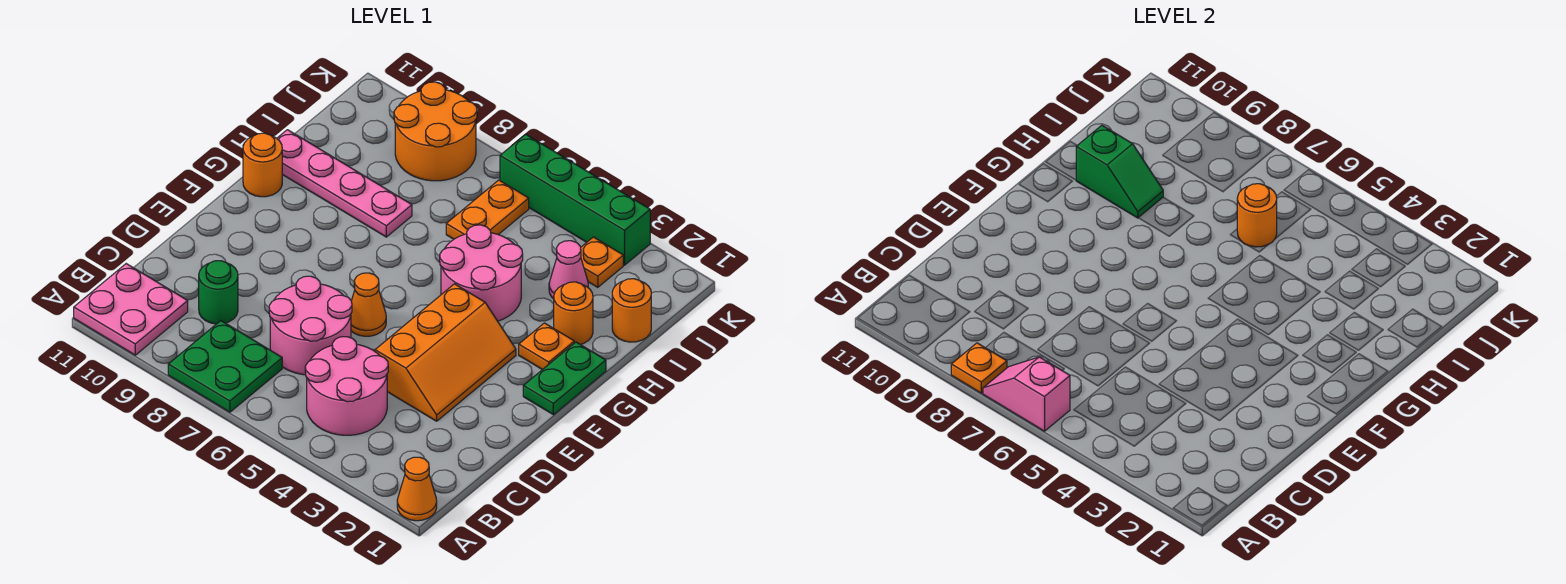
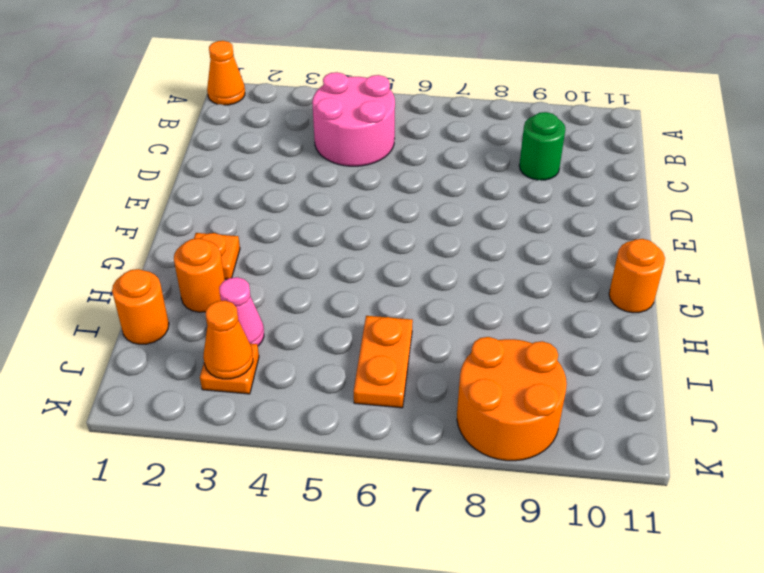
orange cone J3 level 2 -> orange cone E6 level 1
none -> green plate A7:B8 level 1
none -> pink plate A10:B11 level 1
none -> pink round brick C6:D7 level 1

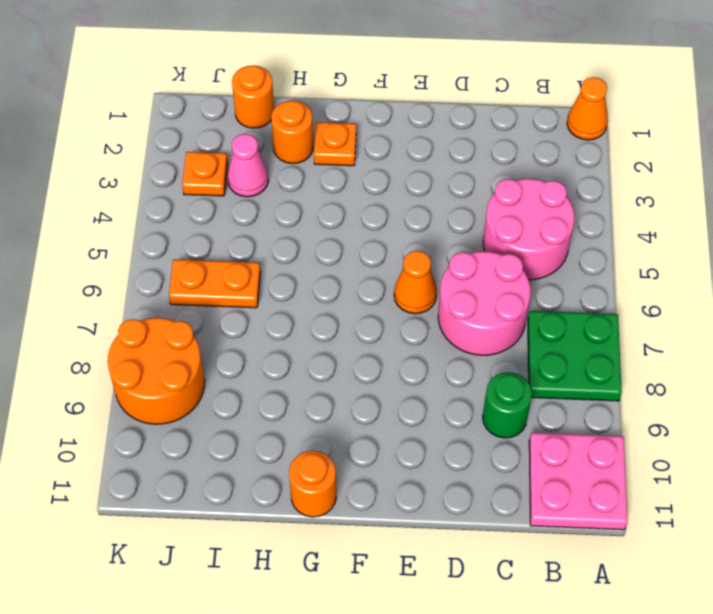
none -> orange slope D3:F4 level 1 top 4
none -> green plate F1:G1 level 1
none -> pink round brick G4:H5 level 1

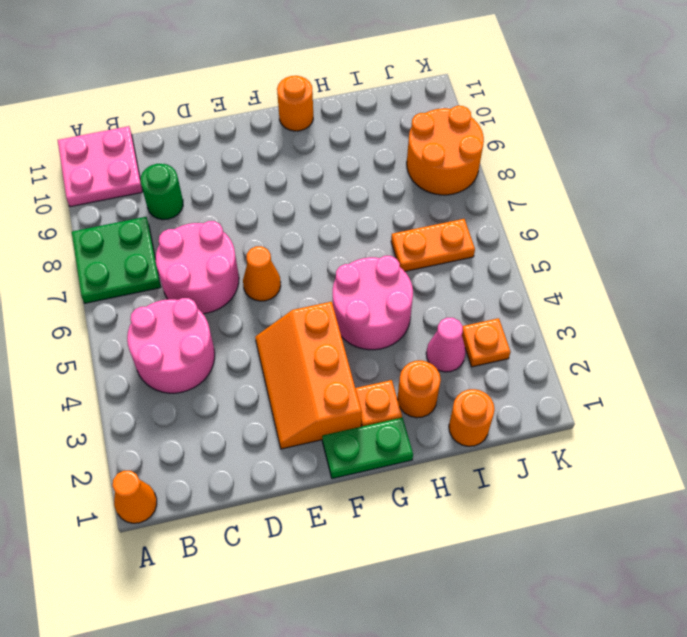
orange slope E2:F4 level 1 top F -> orange slope D3:F4 level 1 top 4
none -> pink plate H8:H11 level 1
none -> green brick K3:K6 level 1
none -> pink slope A6:A7 level 2 top 6

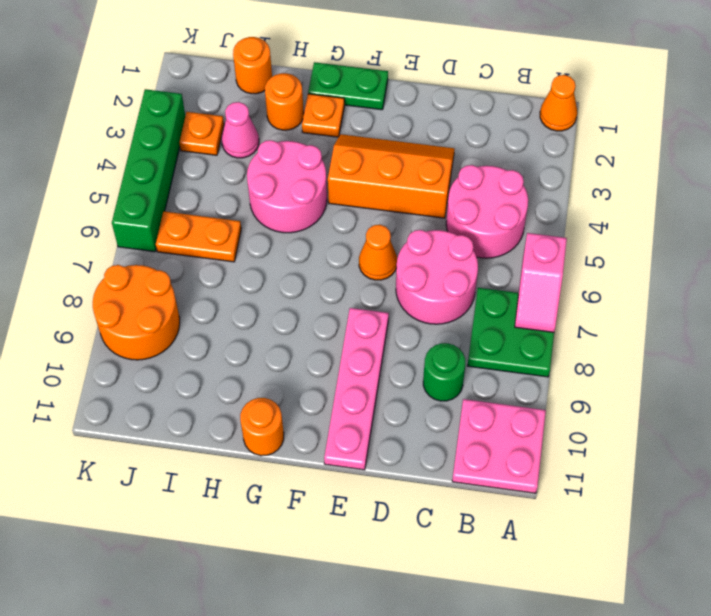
pink plate E8:E11 level 1 -> pink plate H8:H11 level 1
none -> orange plate A8 level 2
none -> green slope H9:H10 level 2 top 10
none -> orange round brick I6 level 2

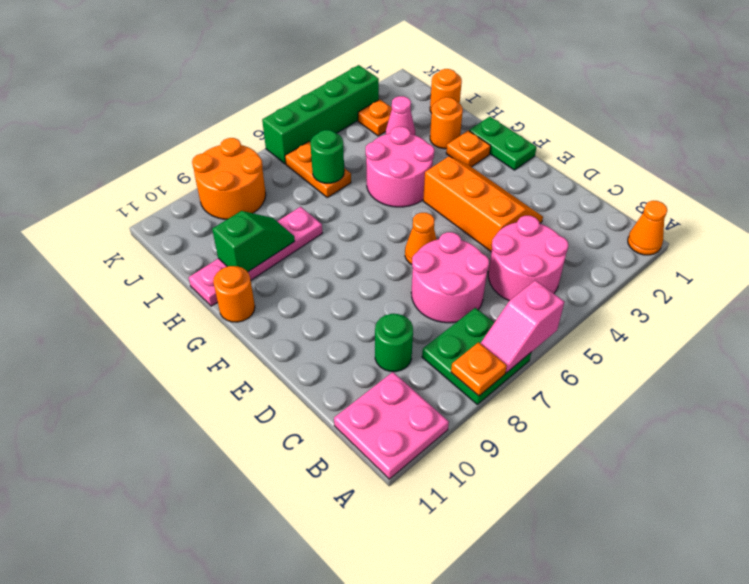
green round brick I6 level 2 -> orange round brick I6 level 2

